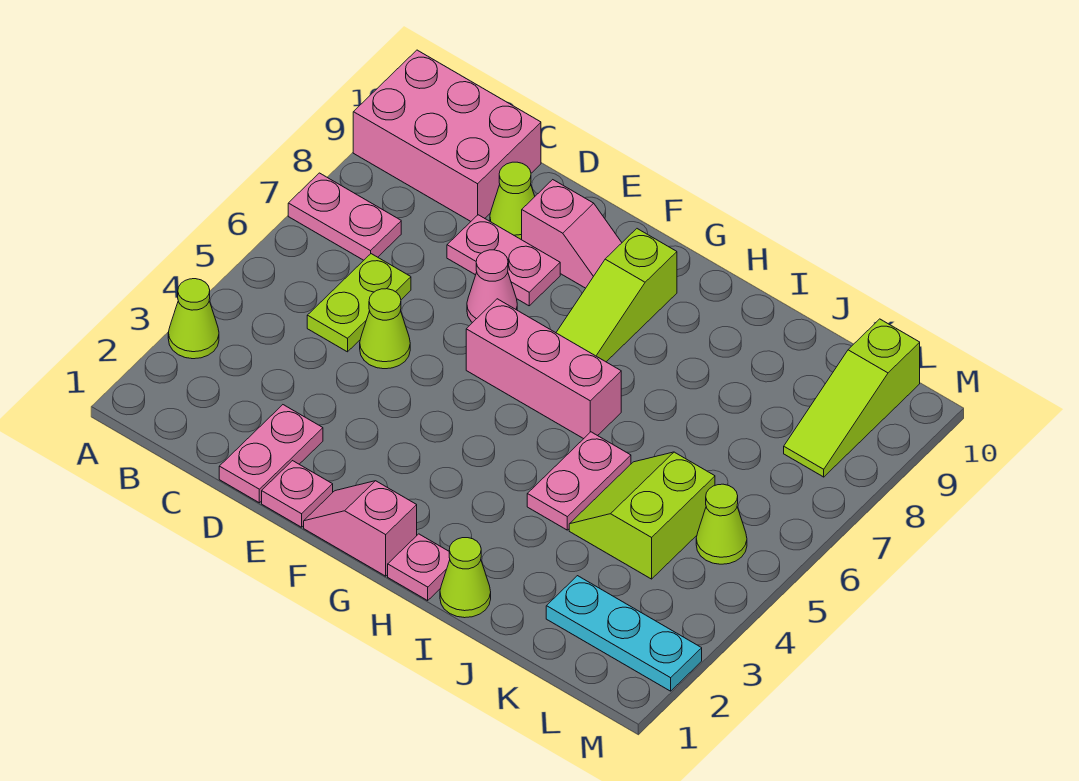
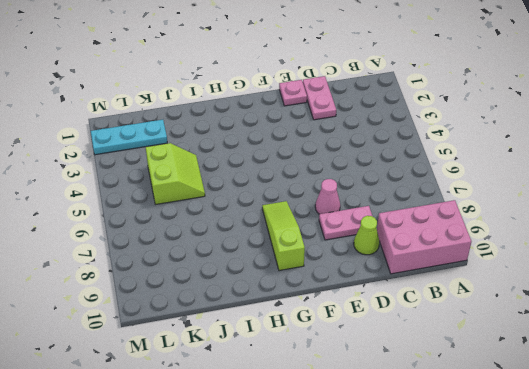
none -> lime cone A3 level 1
none -> pink plate A7:B7 level 1
none -> lime plate C5:C6 level 1

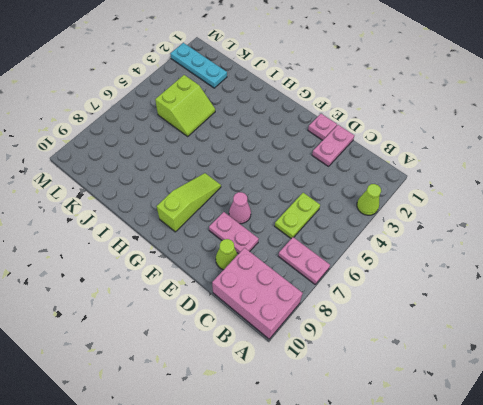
none -> lime cone D5 level 1
none -> pink slope E9:F9 level 1 top E
none -> pink slope F1:G1 level 1 top G

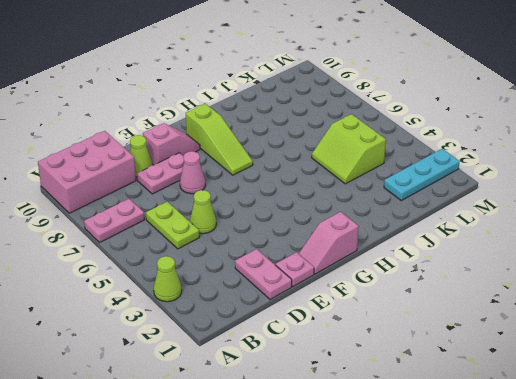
none -> pink brick F6:H6 level 1
none -> pink plate H1 level 1
none -> lime cone I1 level 1

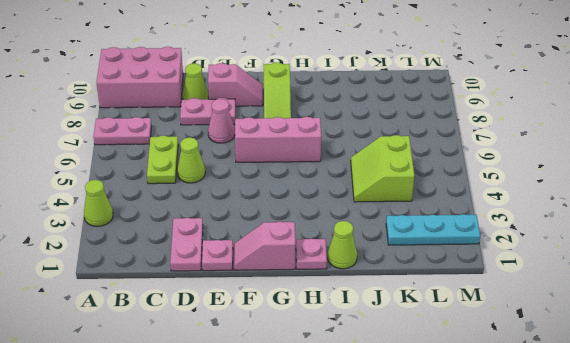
none -> pink plate I4:I5 level 1
none -> lime cone L5 level 1
none -> lime slope L8:L10 level 1 top 10

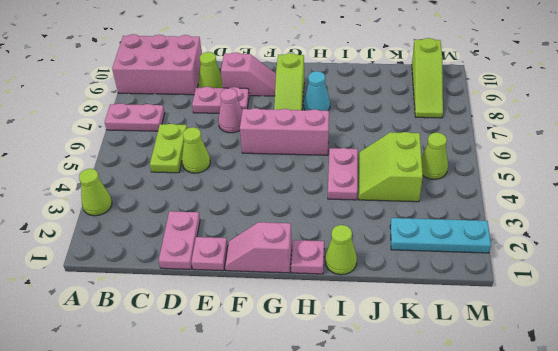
cyan cone H8 level 1 -> none

